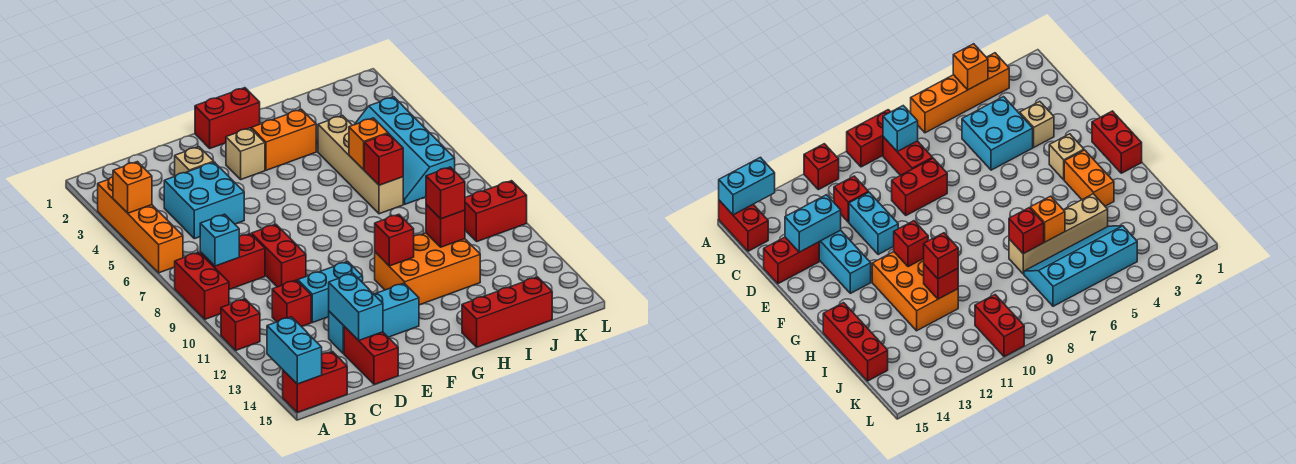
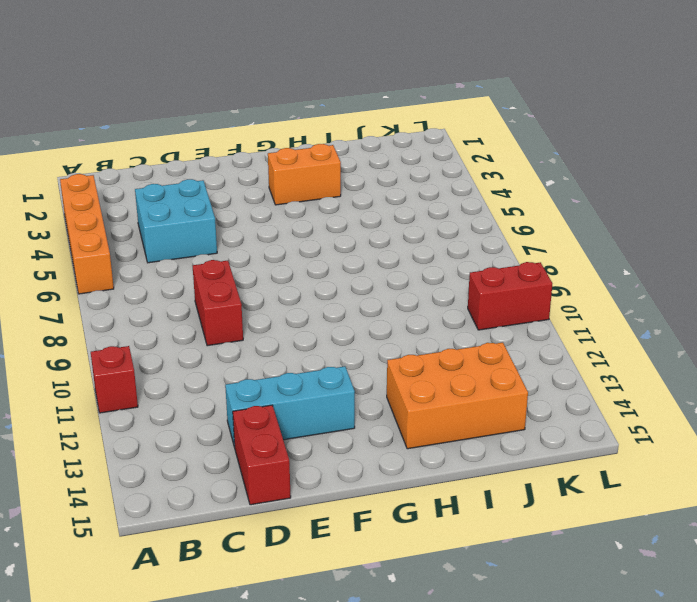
orange brick H13:J14 level 1 -> orange brick G11:I12 level 1
none -> red brick A8:A9 level 1
none -> red brick A15:B15 level 1
none -> red brick B8:C8 level 1

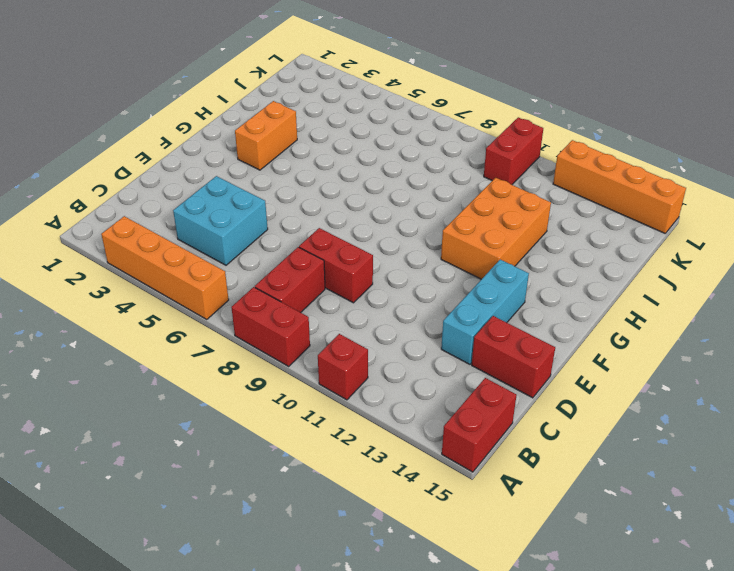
orange brick L12:L15 level 1 -> none
none -> red brick C11 level 1
none -> tan brick D3 level 1
none -> cyan brick D11:E11 level 1

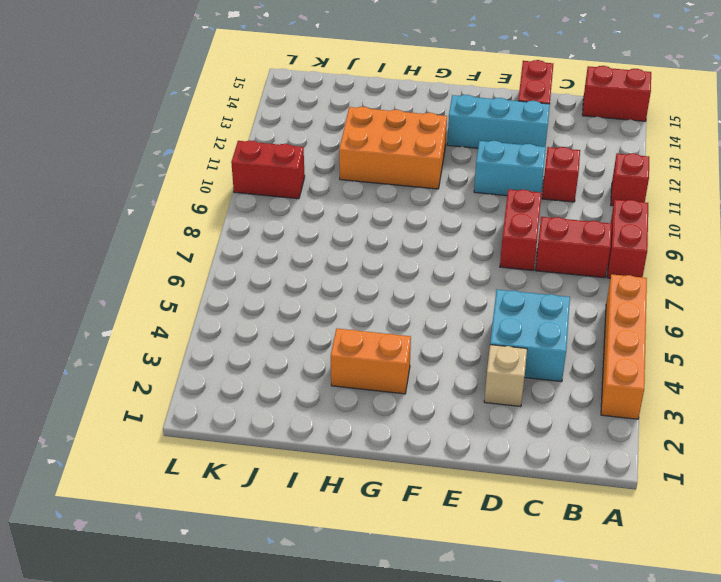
none -> red brick F1:G1 level 1
none -> tan brick F3 level 1
none -> red brick H15:J15 level 1

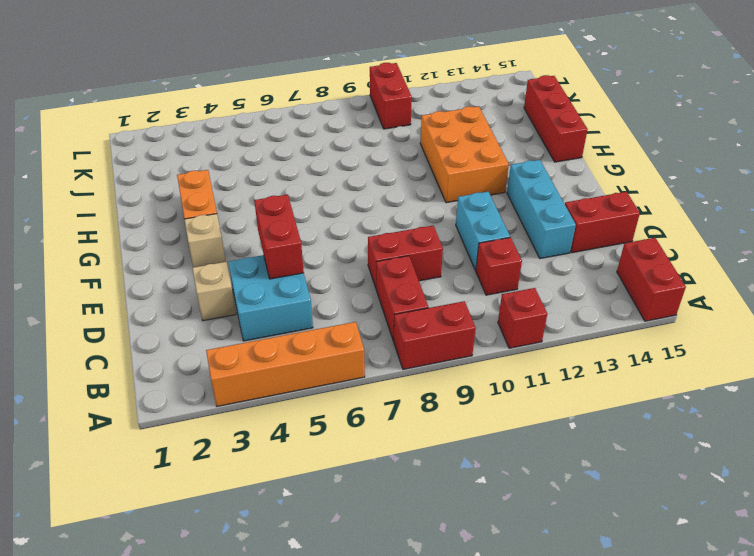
red brick D5:E5 level 2 -> red brick F1:G1 level 1
none -> tan brick I4:I7 level 1
none -> cyan slope J4:K7 level 1 top K
none -> orange brick A4 level 2

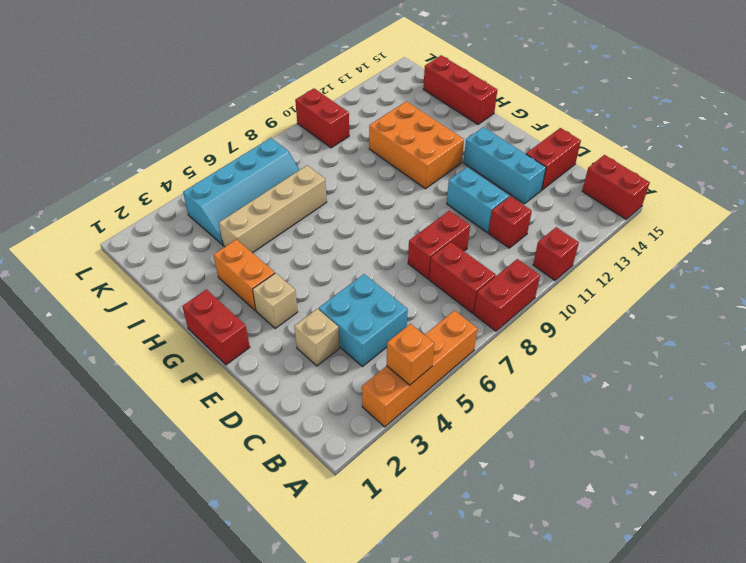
none -> cyan brick A14:A15 level 2
none -> cyan brick B8 level 2
none -> cyan brick D13:D14 level 2

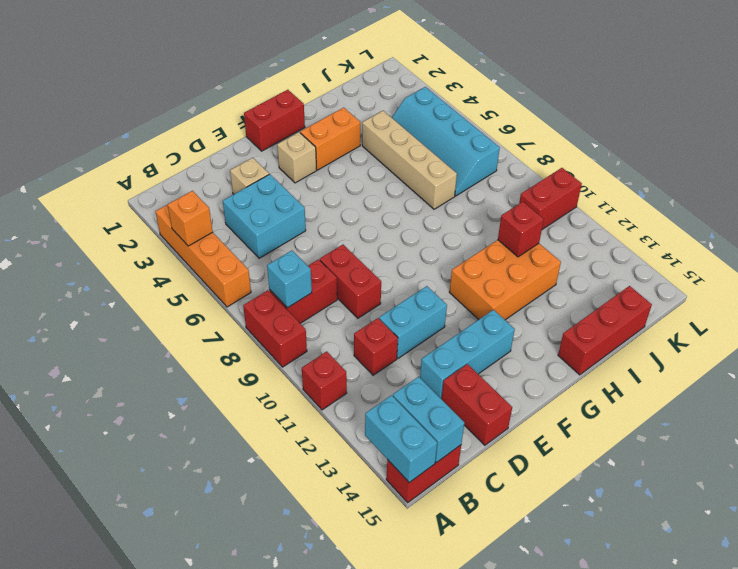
cyan brick B14:B15 level 2 -> cyan brick D13:D14 level 2
none -> red brick G11 level 2
none -> orange brick I6 level 2
none -> red brick I7 level 2

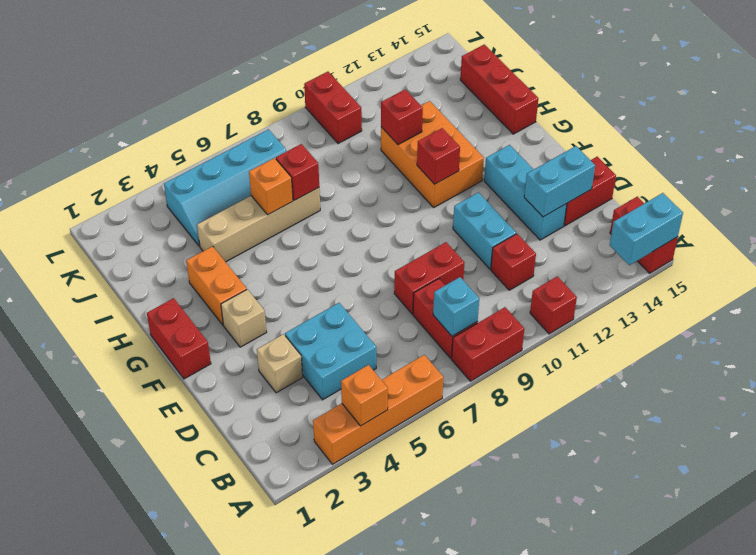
none -> red brick I11 level 3

